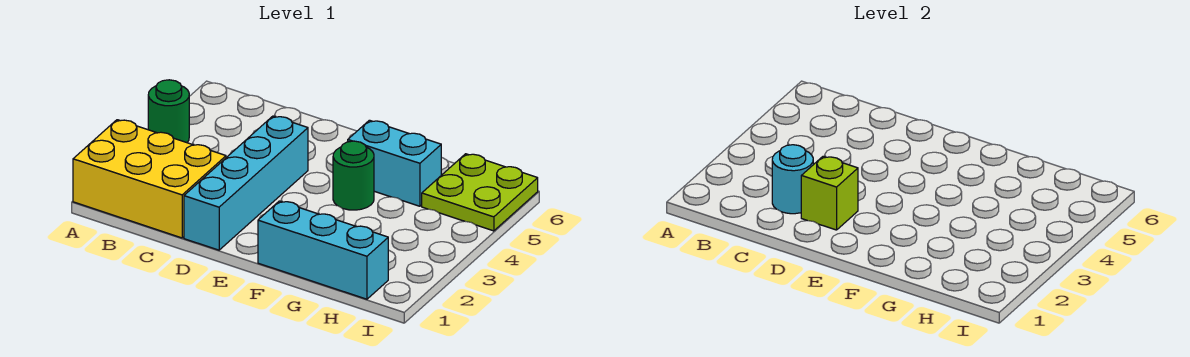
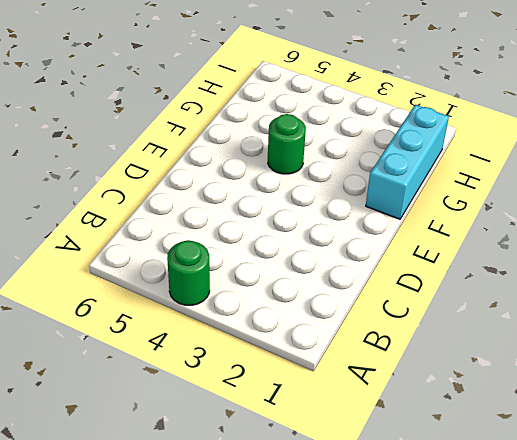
none -> yellow brick A1:C2 level 1
none -> cyan brick D1:D4 level 1

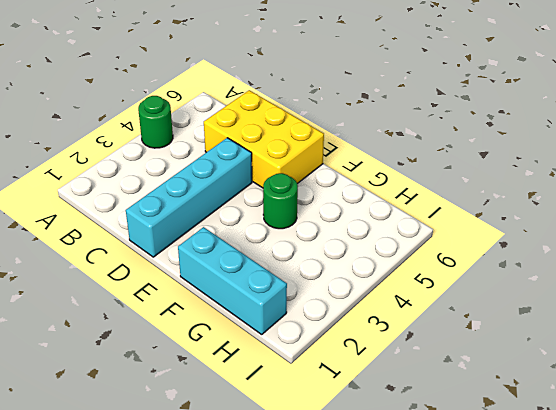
yellow brick C5:E6 level 1 -> yellow brick A1:C2 level 1
none -> cyan brick F5:G5 level 1
none -> lime plate H5:I6 level 1

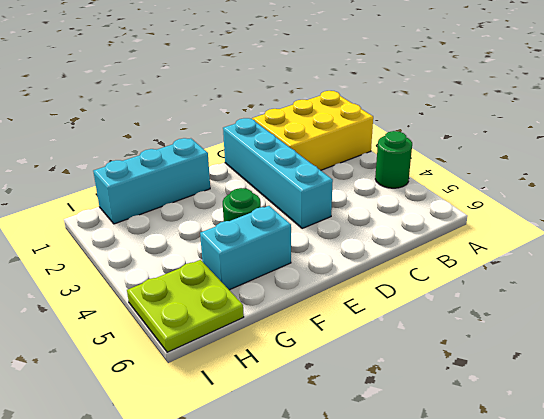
none -> cyan round brick C2 level 2
none -> lime brick D2 level 2

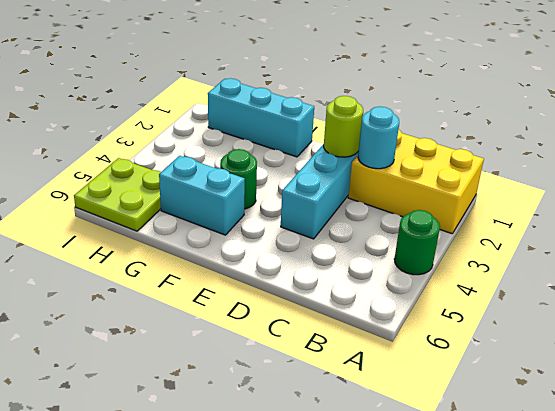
lime round brick D2 level 2 -> lime brick D2 level 2

